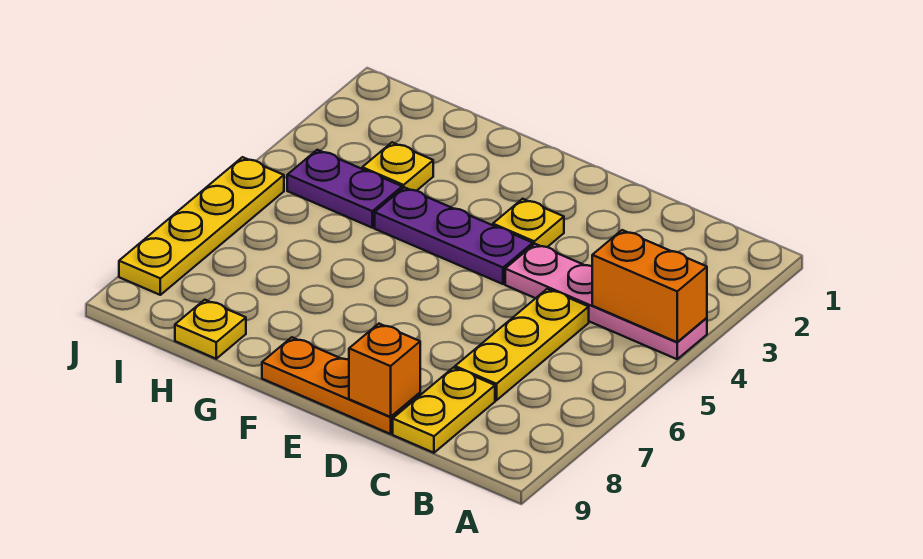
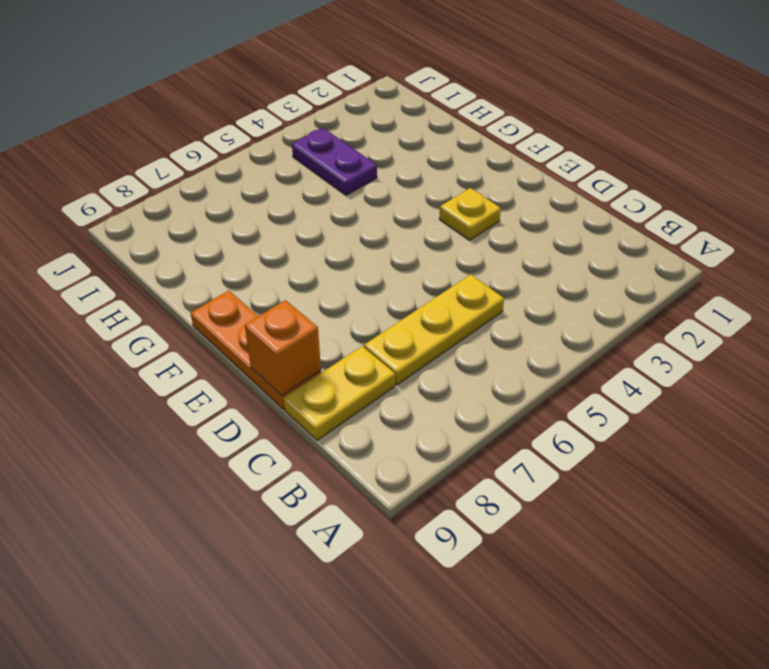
none -> pink plate A4:D4 level 1
none -> purple plate E4:G4 level 1
none -> yellow plate H3 level 1

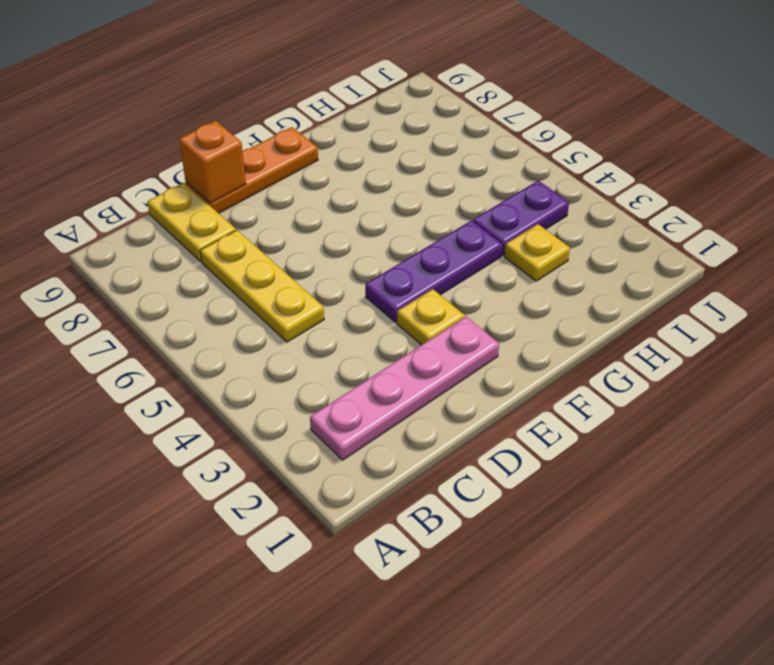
pink plate B2:E2 level 1 -> pink plate A4:D4 level 1
none -> yellow plate H9 level 1
none -> yellow plate J5:J8 level 1
none -> orange brick A4:B4 level 2

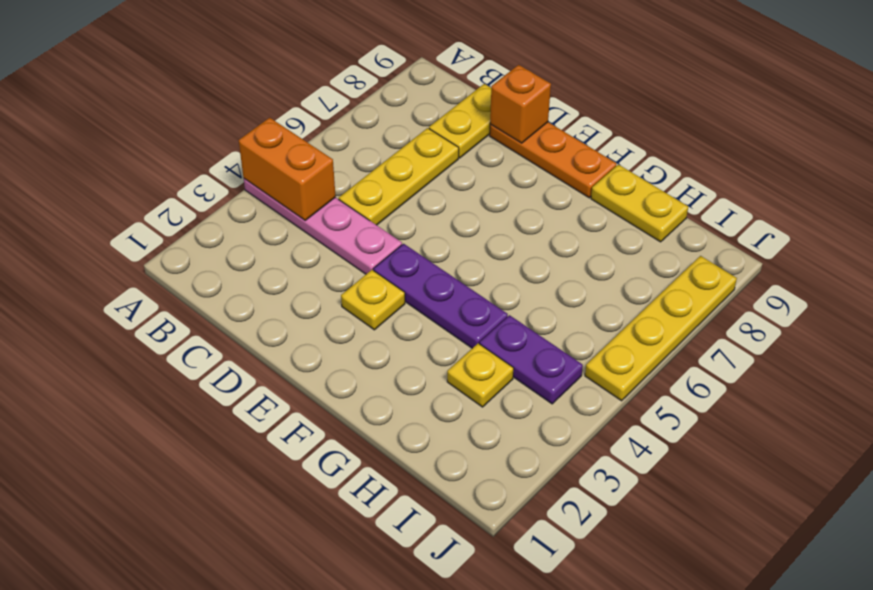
yellow plate G9:H9 level 1 -> yellow plate H9 level 1

